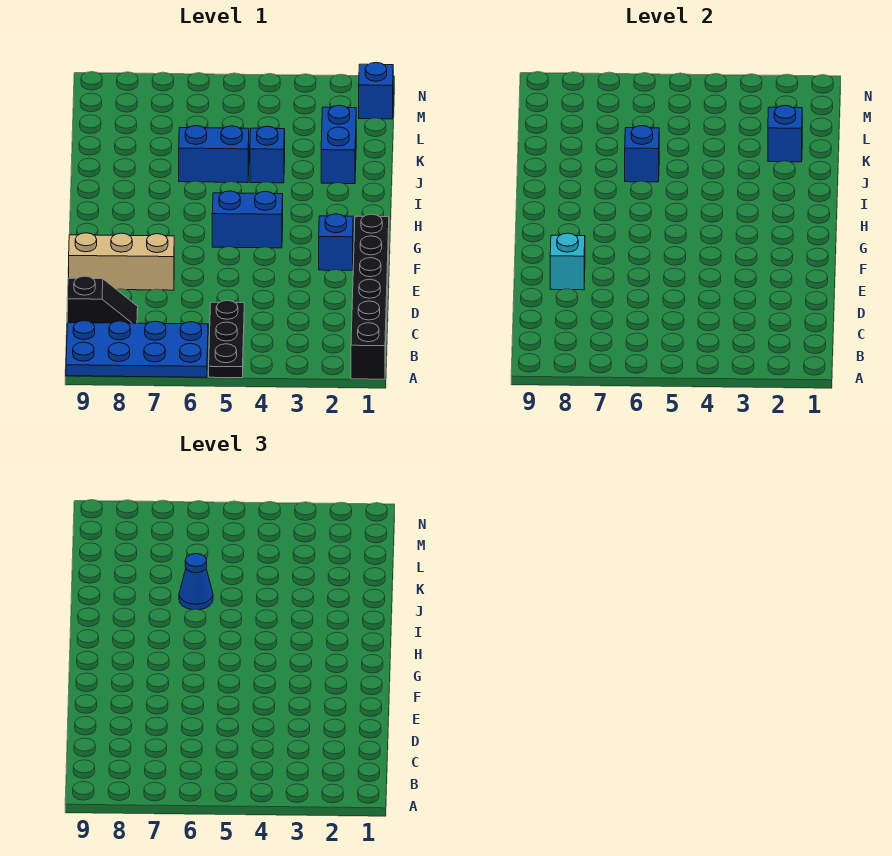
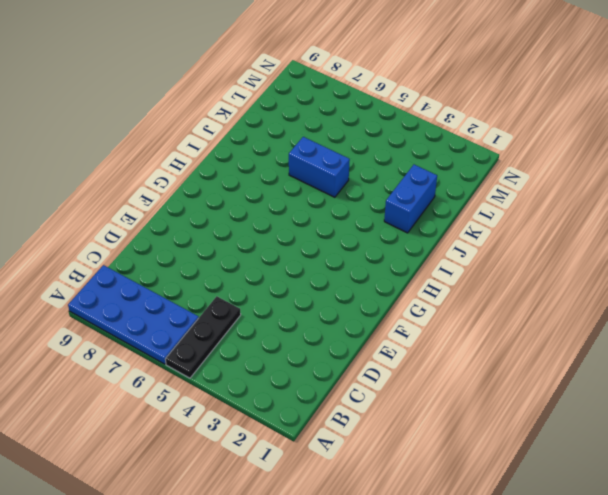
none -> black brick A1:F1 level 1
none -> black slope C8:C9 level 1 top 9
none -> tan brick E7:E9 level 1

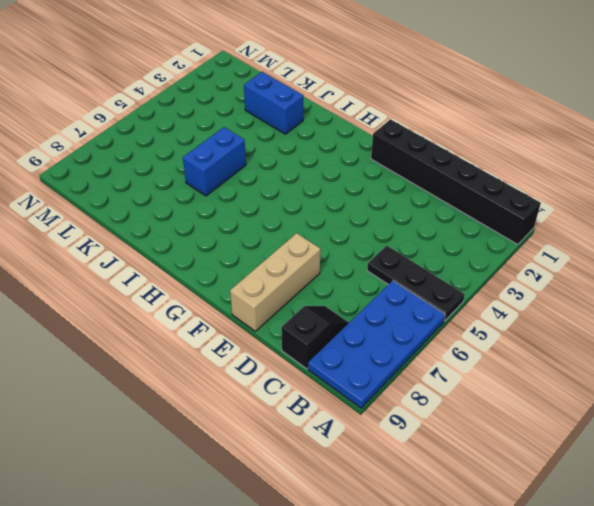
none -> blue brick F2 level 1
none -> blue brick G4:G5 level 1
none -> blue brick J4 level 1

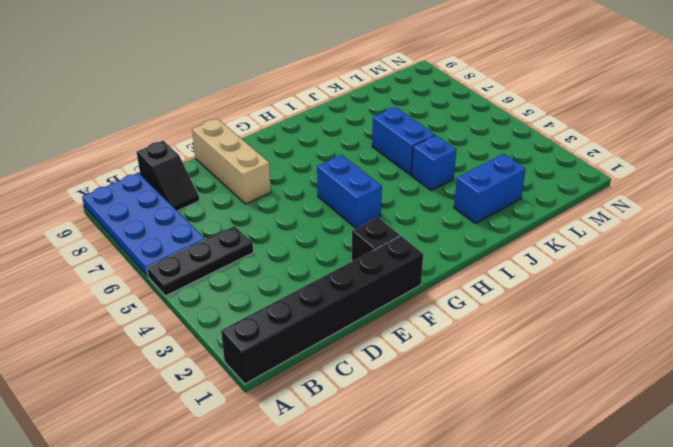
black brick F2 level 1 -> blue brick F2 level 1
none -> blue brick M1 level 1
none -> cyan brick E8 level 2
none -> blue brick J6 level 2

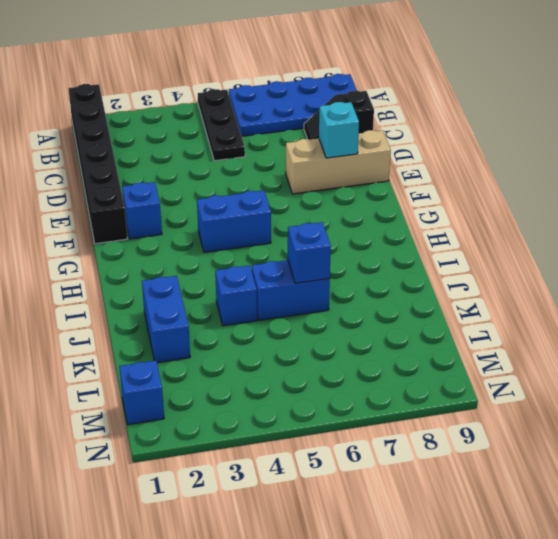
none -> blue brick K2 level 2
none -> blue cone J6 level 3

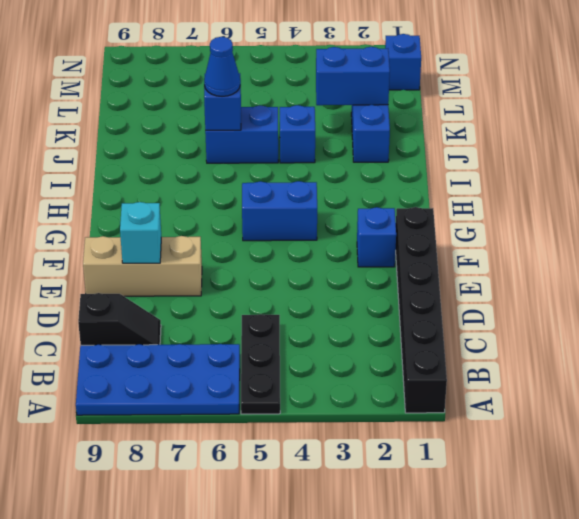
blue brick K2:K3 level 2 -> blue brick K2 level 2

